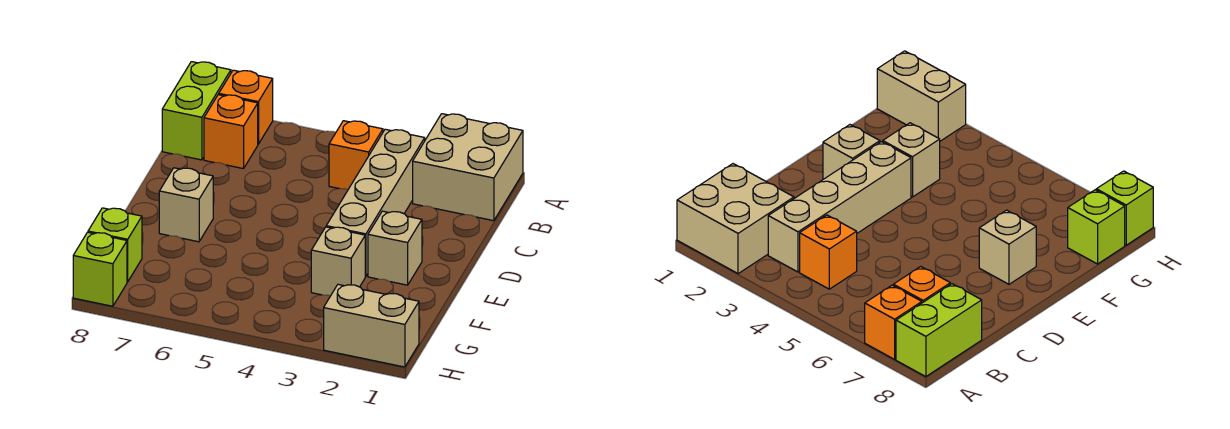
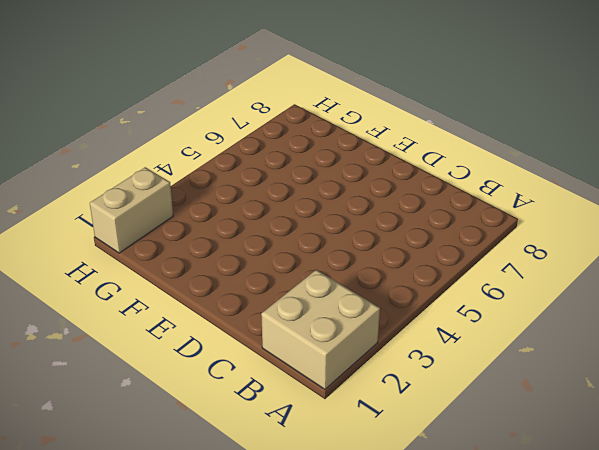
none -> orange brick A7 level 1
none -> lime brick A8:B8 level 1
none -> tan brick B3:E3 level 1

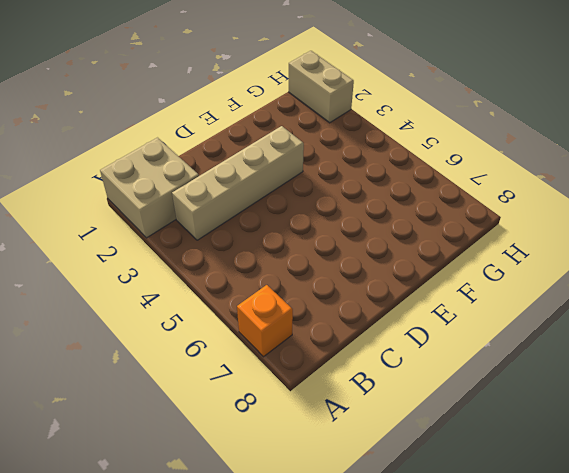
none -> lime brick A8:B8 level 1
none -> orange brick B4 level 1
none -> orange brick B7 level 1

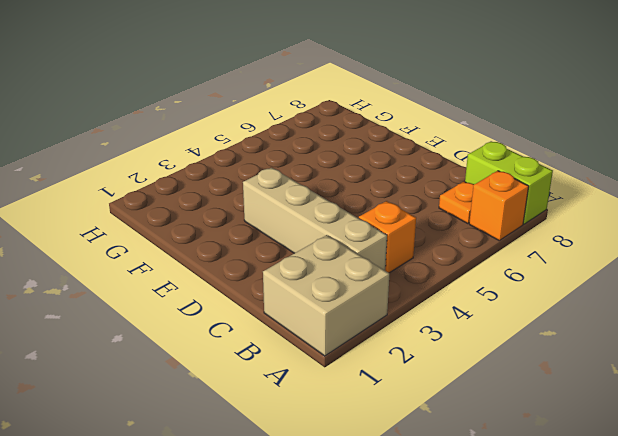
orange plate B7 level 1 -> orange brick B7 level 1
none -> tan brick E2 level 1
none -> tan brick E7 level 1
none -> tan brick F3 level 1

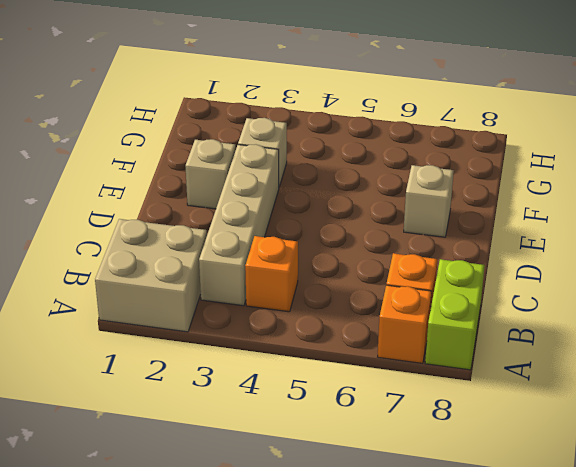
none -> lime brick G8 level 1
none -> tan brick H1:H2 level 1
none -> lime brick H8 level 1

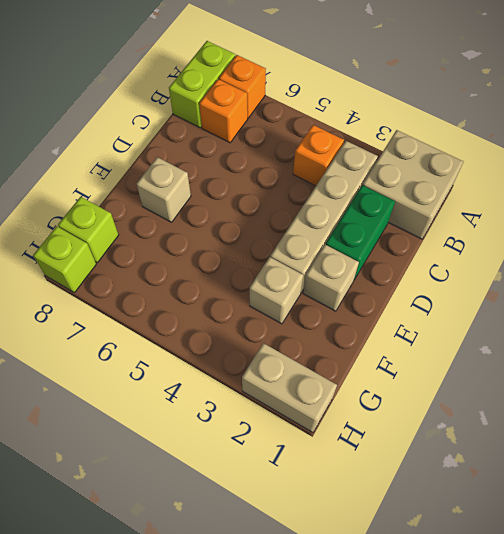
green brick C2:D2 level 1 -> none

